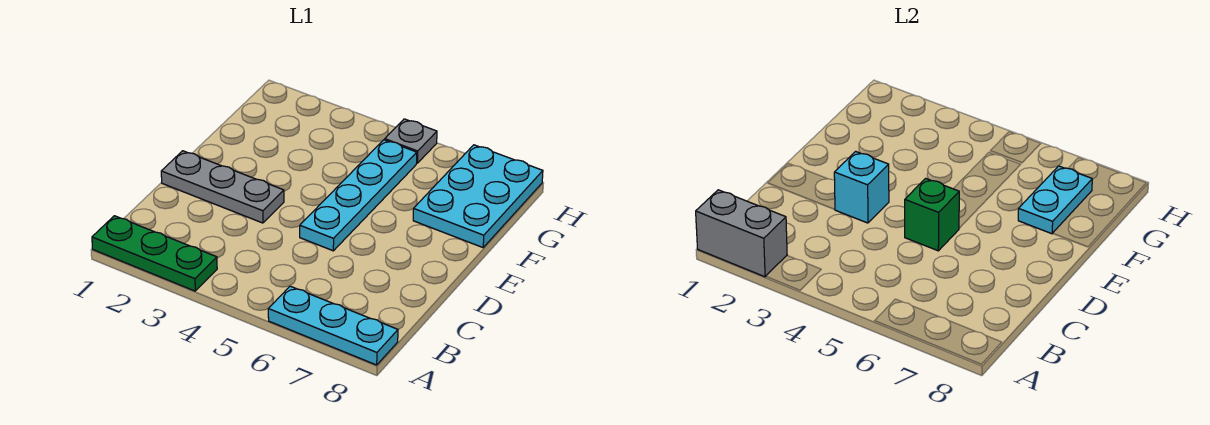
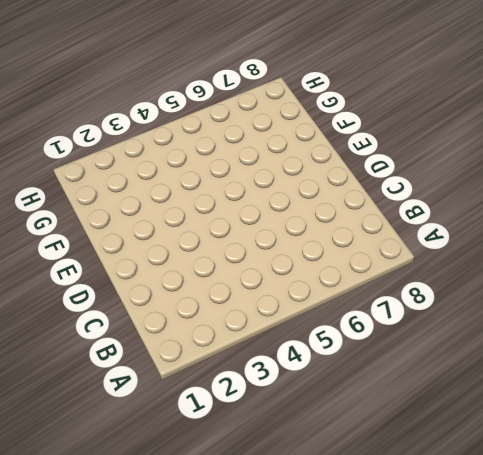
none -> green plate A1:A3 level 1
none -> cyan plate A6:A8 level 1

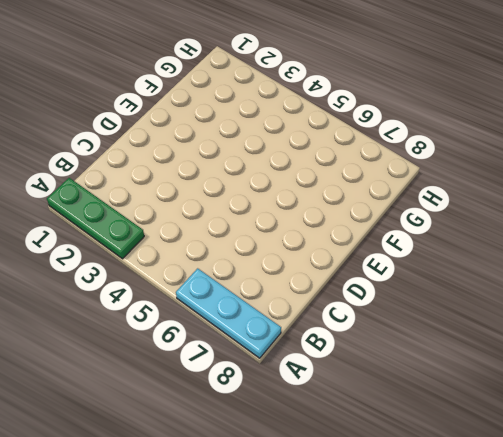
none -> grey plate D1:D3 level 1
none -> cyan plate D5:G5 level 1

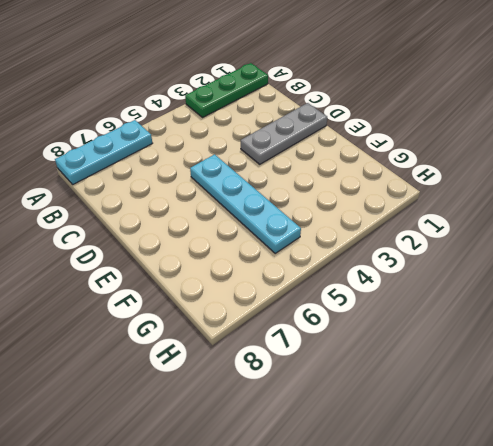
none -> cyan plate F7:H8 level 1
none -> grey plate H5 level 1

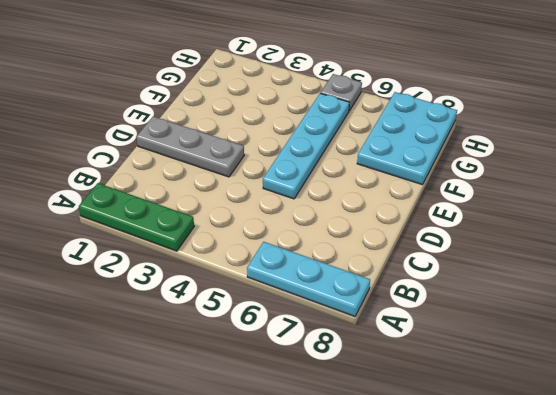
none -> grey brick A1:A2 level 2
none -> cyan brick D3 level 2

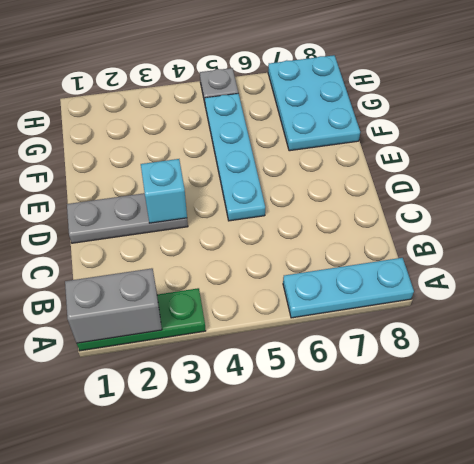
none -> green brick D5 level 2
none -> cyan plate F7:G7 level 2

